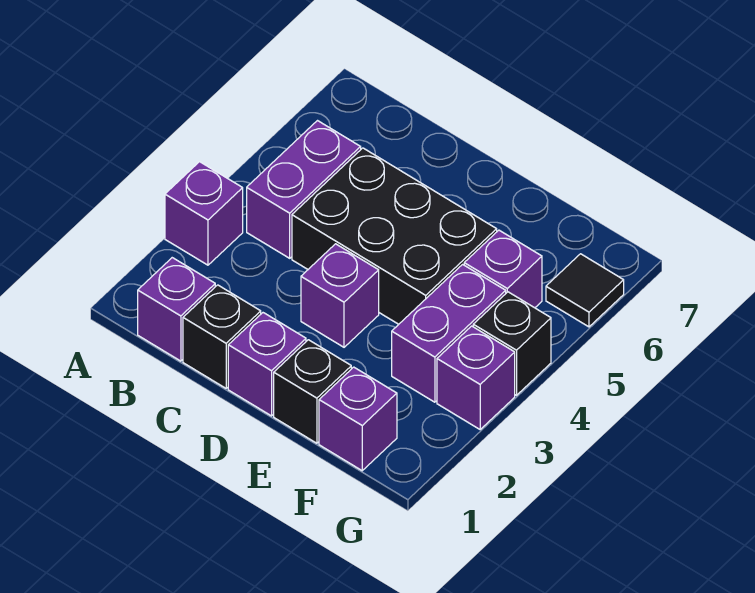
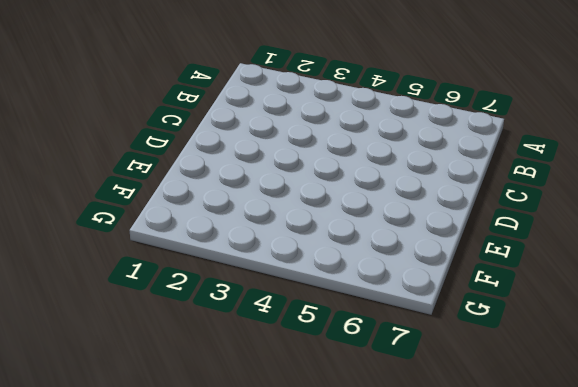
none -> purple brick A3 level 1
none -> purple brick B1 level 1
none -> purple brick B4:B5 level 1

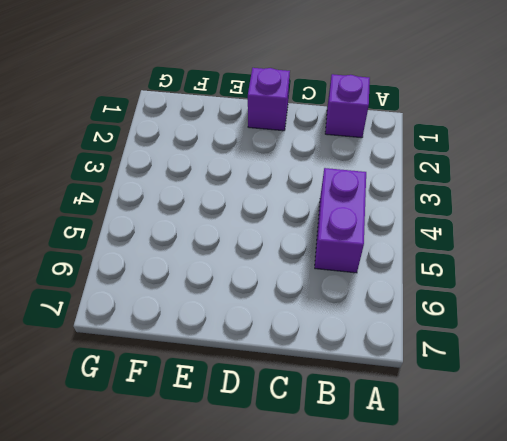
none -> purple brick A3 level 1
none -> black brick C1 level 1
none -> black brick C4:E5 level 1

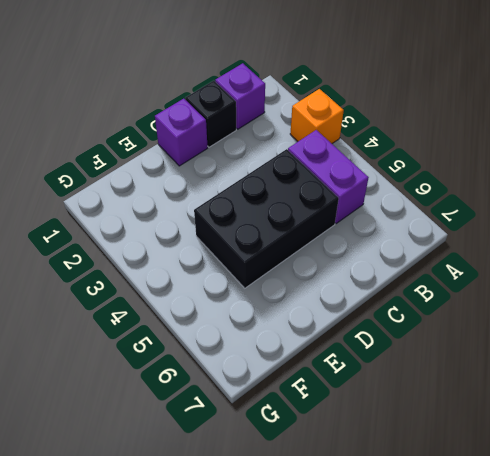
orange brick A3 level 1 -> purple brick A3 level 1
none -> purple brick D3 level 1
none -> black brick E1 level 1
none -> purple brick F1 level 1

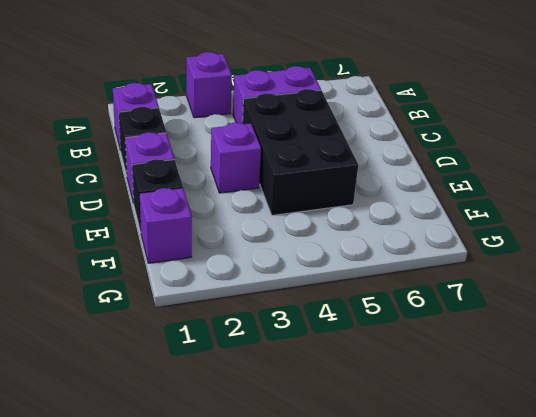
none -> purple brick F3:F4 level 1
none -> purple brick F5 level 1
none -> purple brick G3 level 1

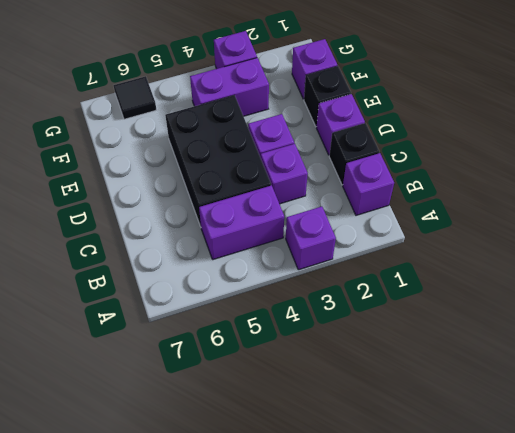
purple brick C3 level 1 -> purple brick F5 level 1
none -> black brick G4 level 1

